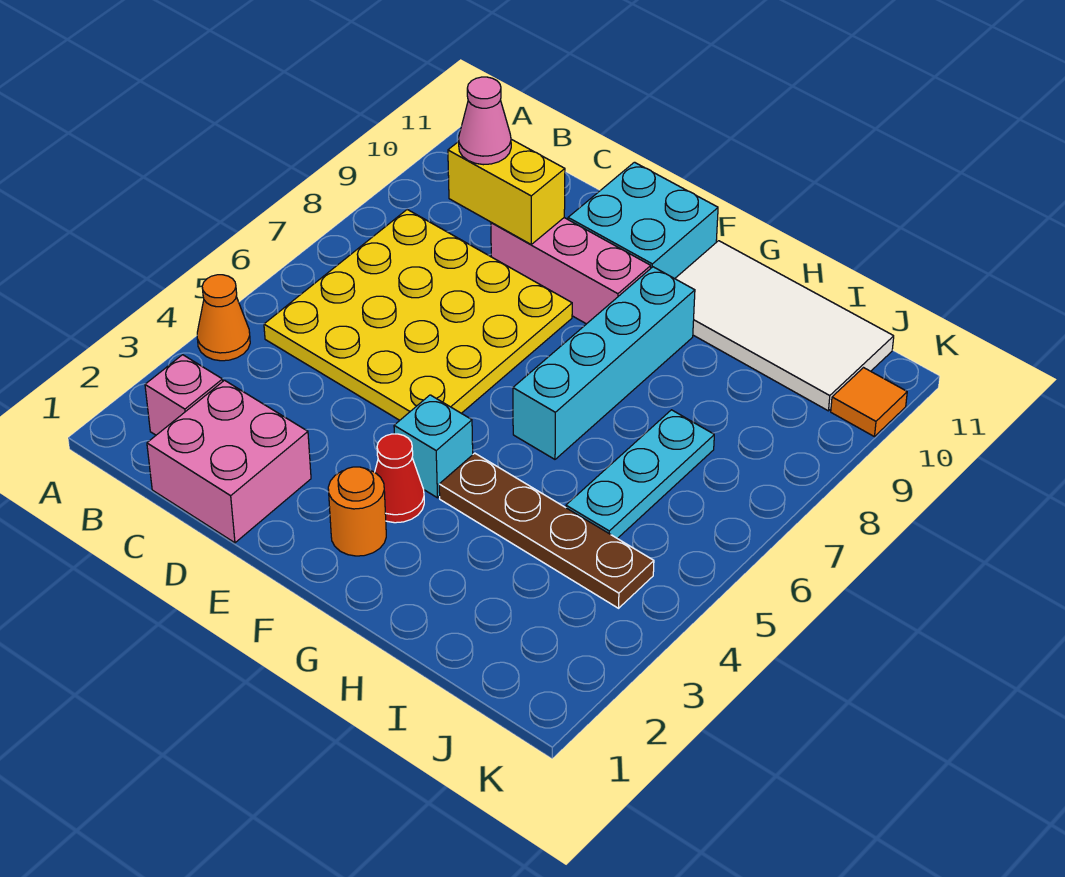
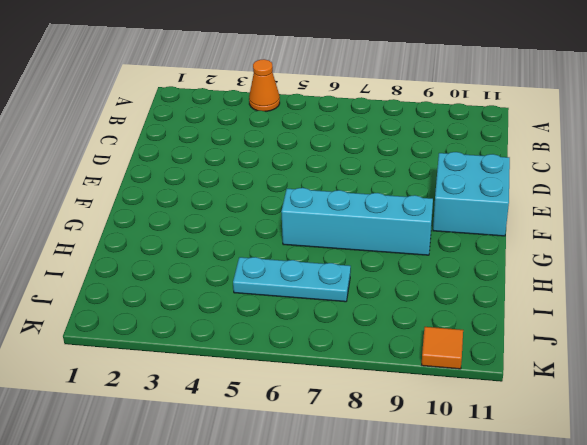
none -> pink brick B2 level 1
none -> yellow plate B5:E8 level 1
none -> pink brick C1:D2 level 1

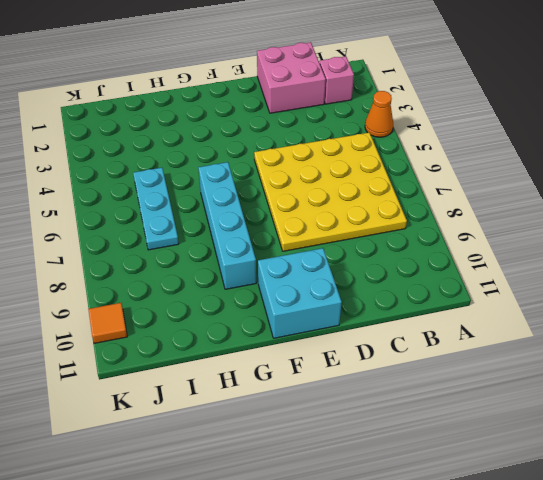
none -> pink brick D9:F9 level 1
none -> orange round brick F2 level 1
none -> red cone F3 level 1

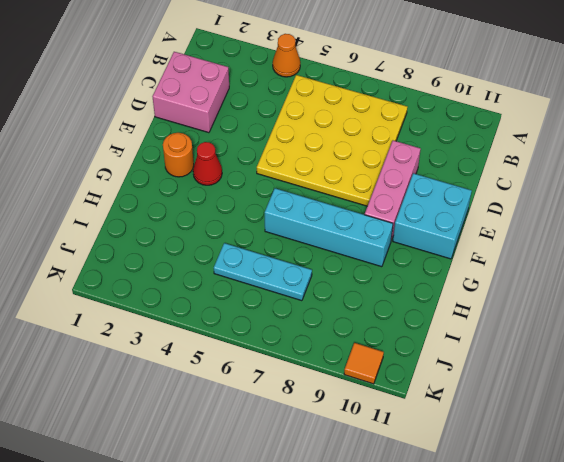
none -> pink brick B2 level 1
none -> cyan brick F4 level 1
none -> brown plate G4:J4 level 1

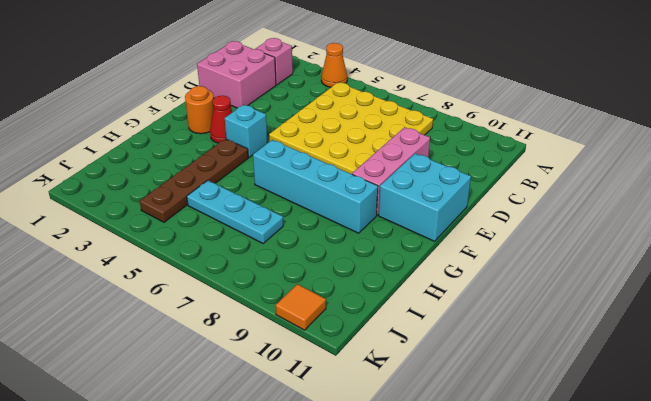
none -> white tile G10:J11 level 1
none -> yellow brick C9:D9 level 2
none -> pink cone C9 level 3

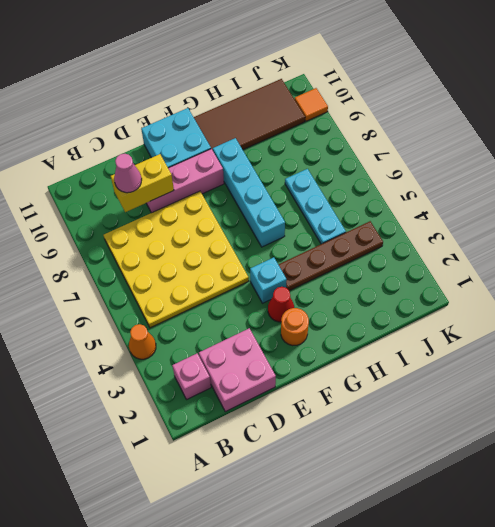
brown tile G10:J11 level 1 -> white tile G10:J11 level 1

